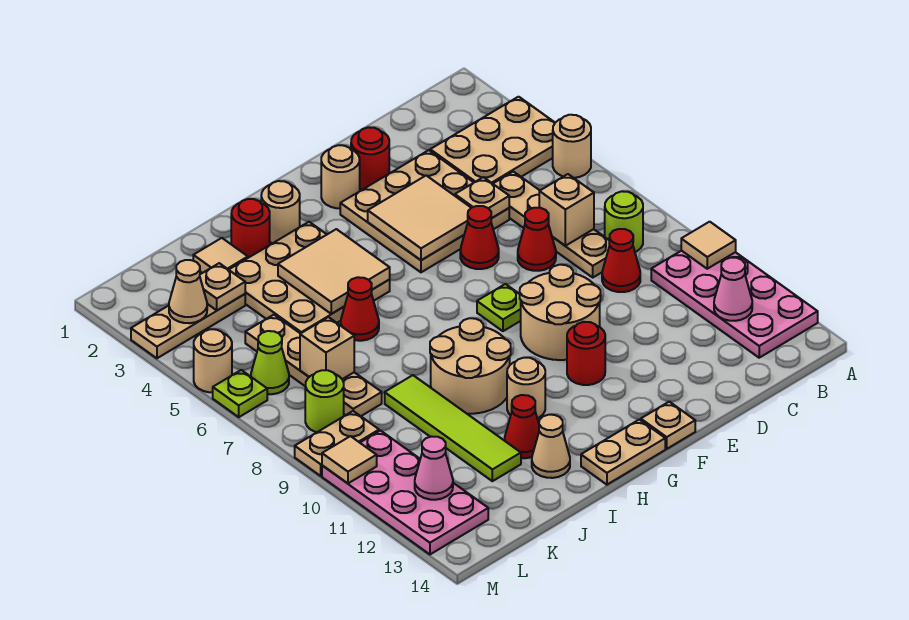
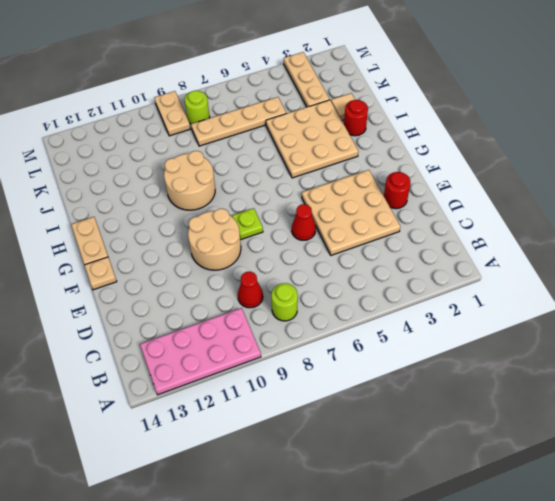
none -> tan plate A3:C4 level 1
none -> tan round brick A5 level 1
none -> tan plate C5:C8 level 1
none -> red cone D7 level 1

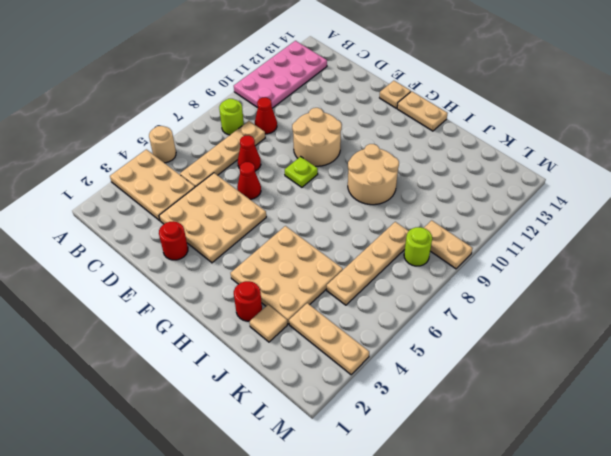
none -> tan round brick F2 level 1
none -> red round brick F11 level 1
none -> tan round brick H2 level 1
none -> tan round brick H11 level 1

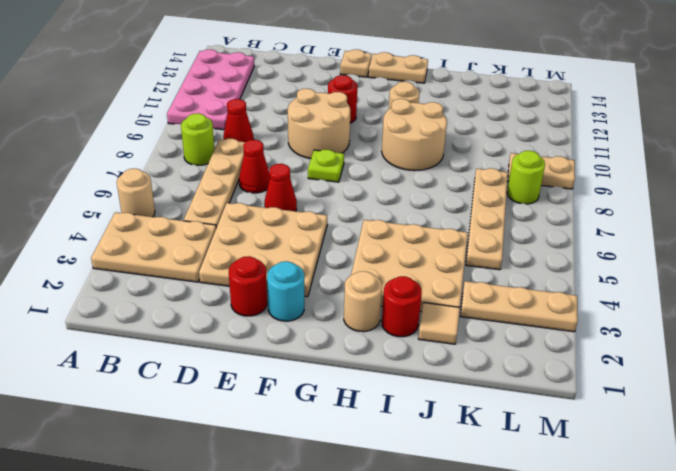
cyan round brick F2 level 1 -> tan round brick F2 level 1
none -> red cone I6 level 1
none -> red cone I12 level 1
none -> tan cone I13 level 1
none -> lime tile J9:J12 level 1

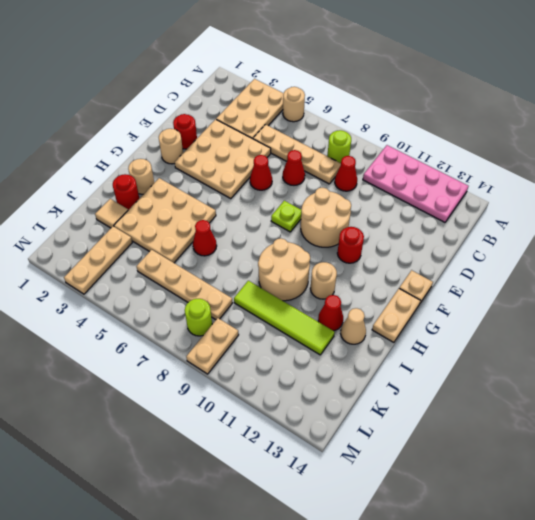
none -> lime cone L6 level 1
none -> pink plate L10:M13 level 1
none -> tan round brick M5 level 1
none -> lime plate M6 level 1

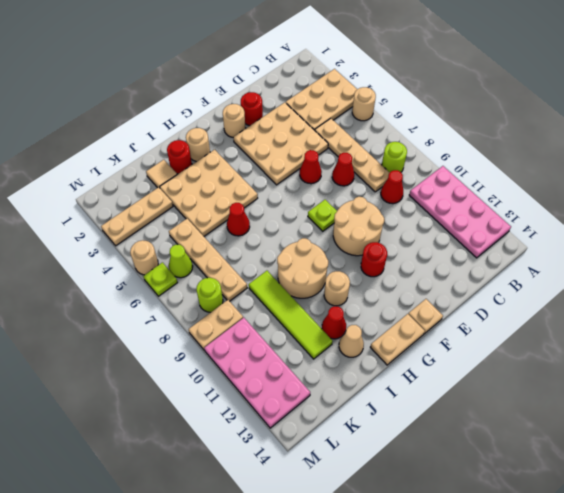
none -> tan tile A10 level 2
none -> pink cone B12 level 2
none -> tan brick C7 level 2
none -> tan plate D5 level 2

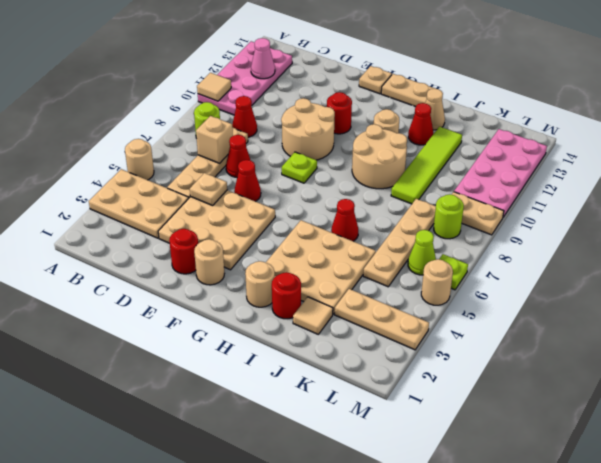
none -> tan tile E4:F5 level 2
none -> tan tile H4:I5 level 2
none -> tan plate K3 level 2
none -> tan brick K7 level 2

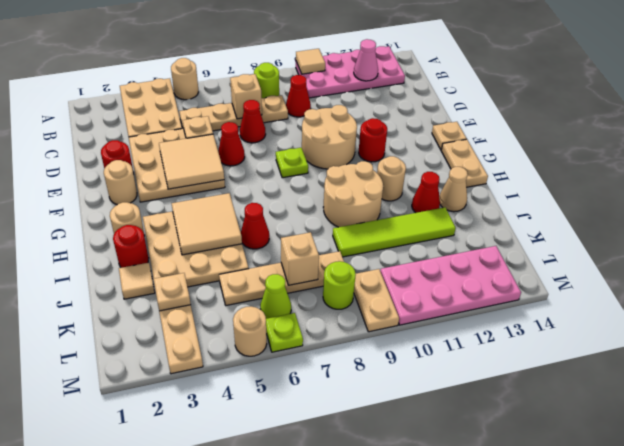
none -> tan cone L3 level 2
none -> pink cone L12 level 2
none -> tan tile M10 level 2

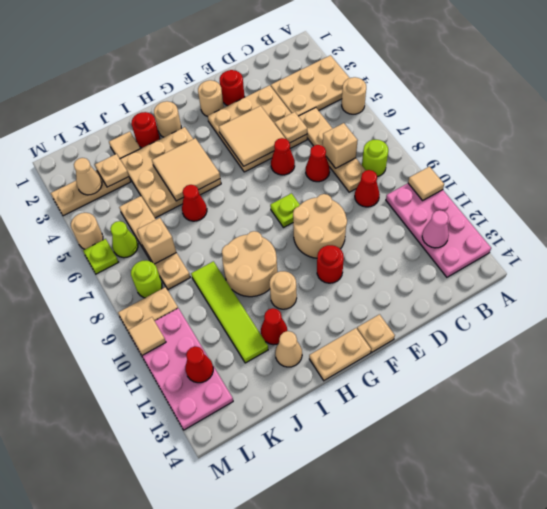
red cone L12 level 2 -> pink cone L12 level 2

